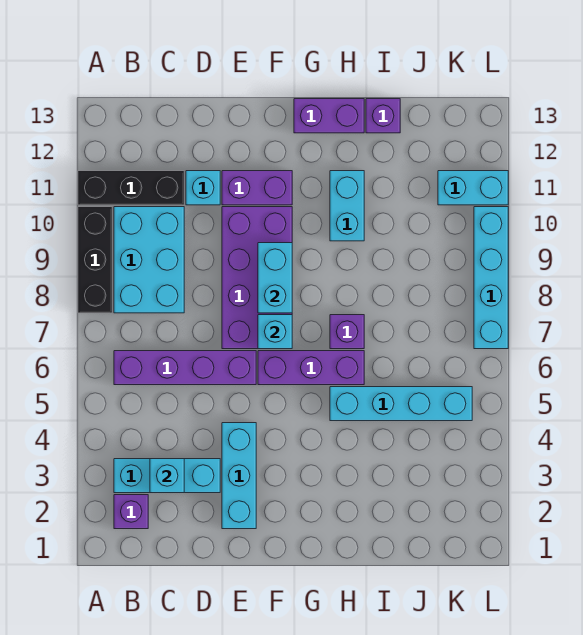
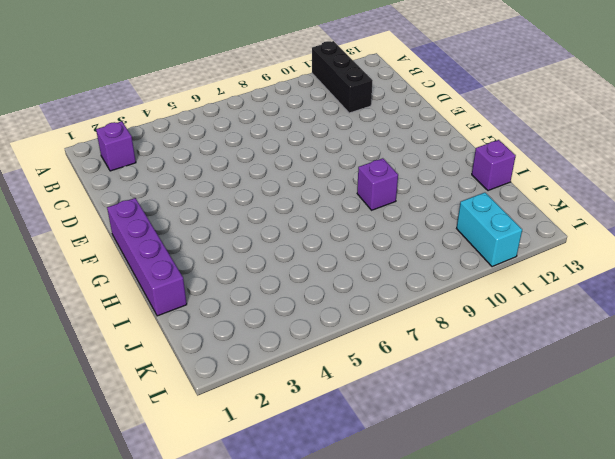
purple brick F1:I1 level 1 -> purple brick B6:E6 level 1
purple brick H9 level 1 -> purple brick H7 level 1
none -> black brick A8:A10 level 1
none -> cyan brick B3:D3 level 1
none -> cyan brick B8:C10 level 1

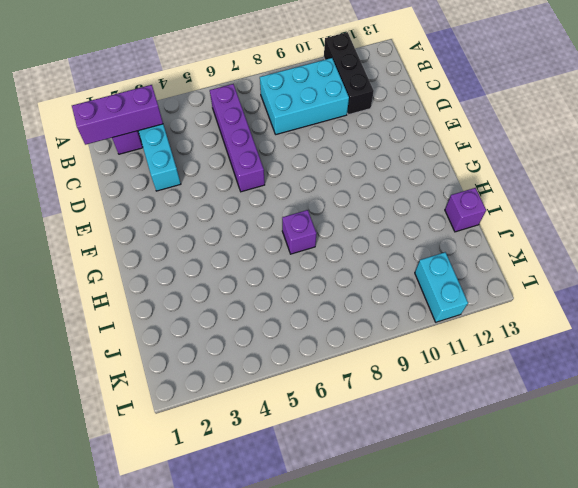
purple brick B1:B3 level 2 -> purple brick F6:H6 level 1
none -> black brick A8:A10 level 1
none -> cyan brick D11 level 1
none -> cyan brick E2:E4 level 1

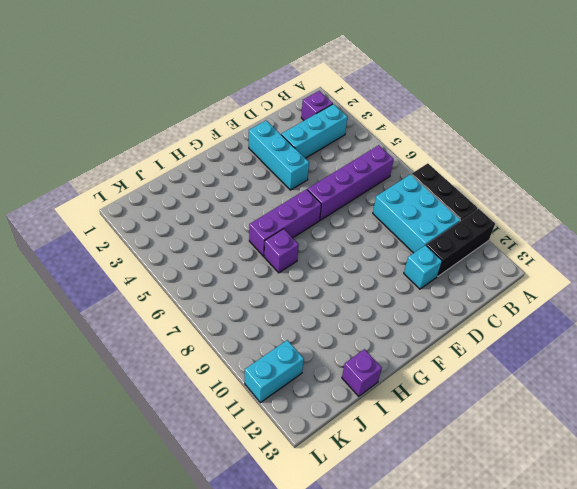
none -> purple brick E7:F10 level 1
none -> purple brick E11:F11 level 1
none -> purple brick G13:H13 level 1

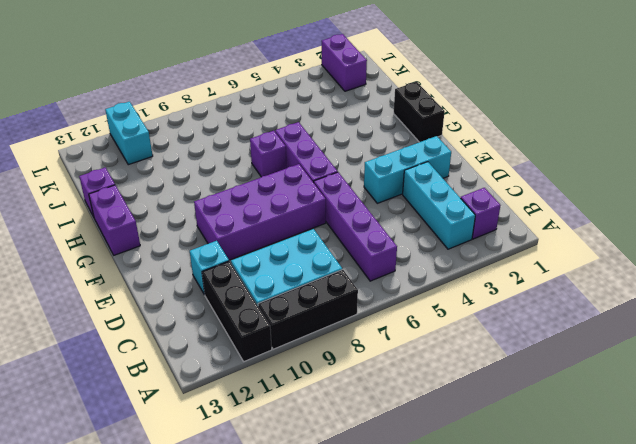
black brick G1:H1 level 1 -> none
purple brick K2:L2 level 1 -> purple brick E11:F11 level 1
none -> cyan brick H5:K5 level 1
none -> cyan brick H10:H11 level 1
none -> cyan brick L7:L10 level 1

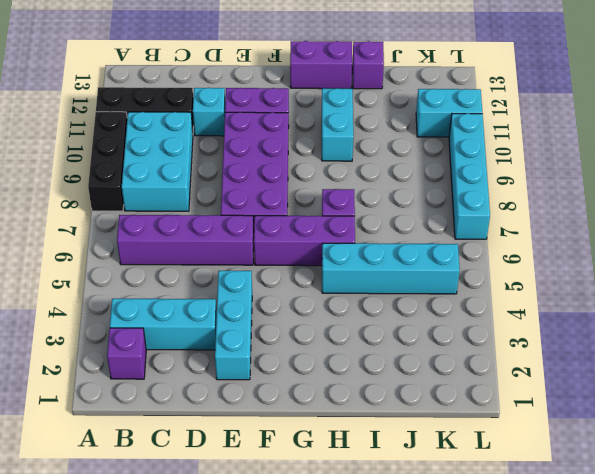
none -> cyan brick C3 level 2
none -> cyan brick F7 level 2
none -> cyan brick F8:F9 level 2

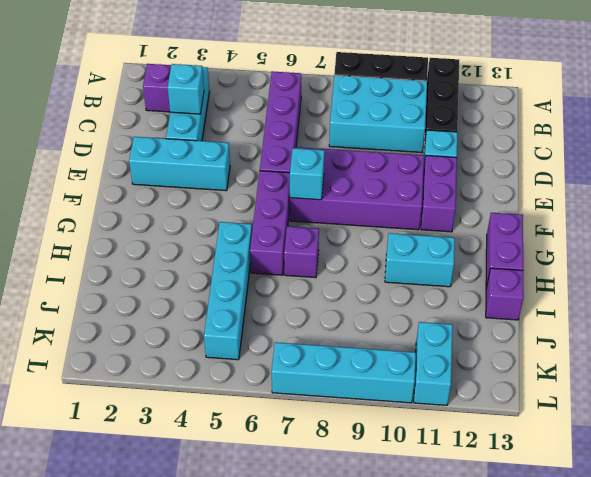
none -> cyan brick F8:F9 level 2

